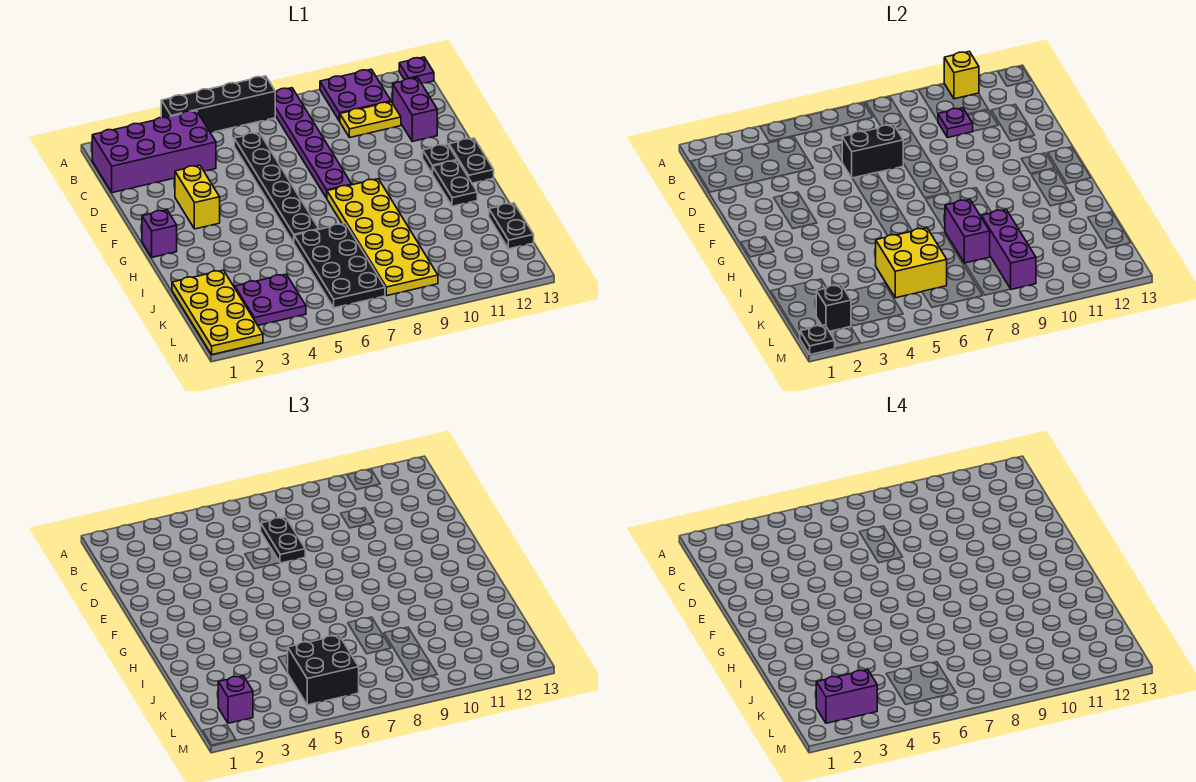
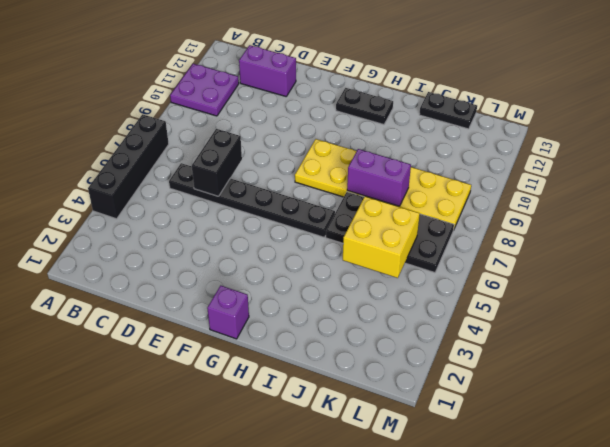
none -> purple plate A8:F8 level 1
none -> purple plate A13 level 1
none -> purple brick B1:C4 level 1
none -> yellow plate C10:C11 level 1

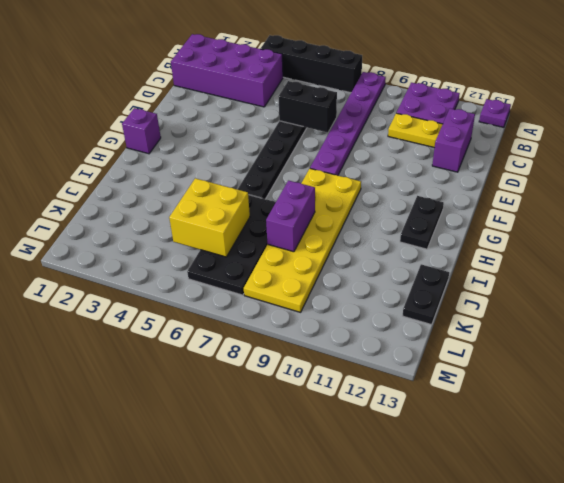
none -> yellow brick E3:F3 level 1
none -> black plate F12 level 1
none -> black plate F13:G13 level 1
none -> yellow plate J1:M2 level 1

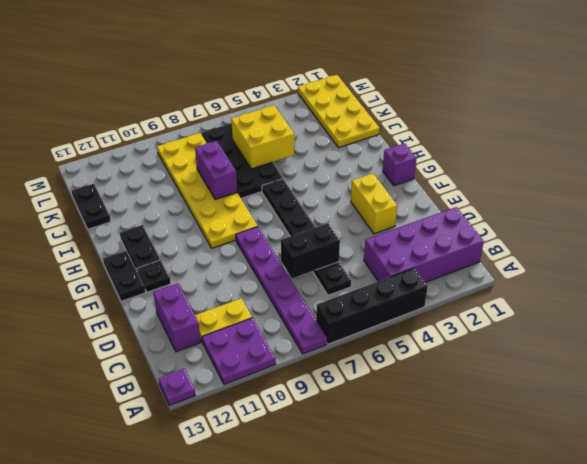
none -> purple plate K3:L4 level 1
none -> yellow brick A11 level 2
none -> purple plate C10 level 2
none -> purple brick J9:L9 level 2

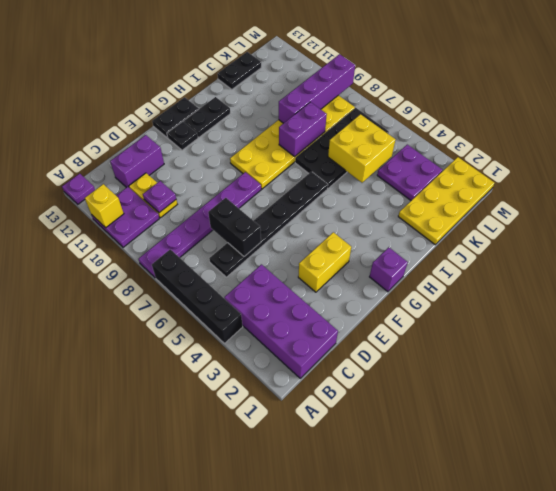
purple brick J9:M9 level 2 -> purple brick J9:L9 level 2
none -> black brick L2 level 2
none -> black plate M1 level 2
none -> black plate C7:D7 level 3
none -> black brick K5:L6 level 3

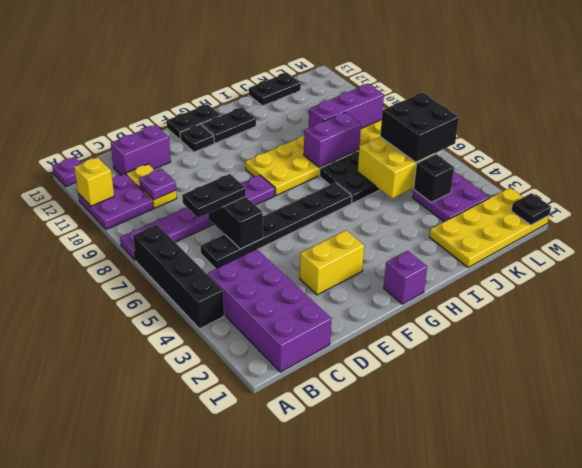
black brick K4 level 2 -> black brick L2 level 2
none -> purple brick L2 level 3
none -> purple brick L2:L3 level 4

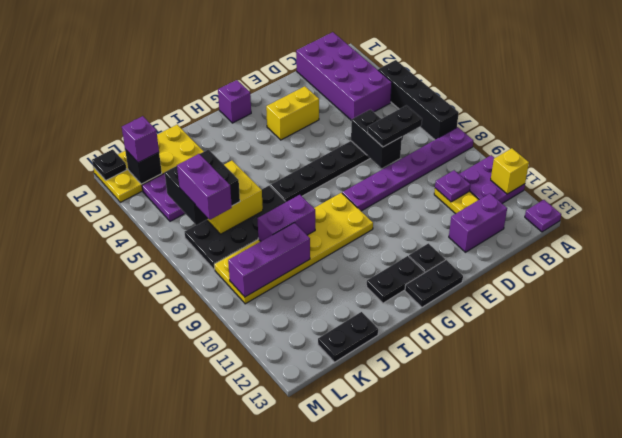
purple brick L6:L7 level 4 -> purple brick L2:L3 level 4

